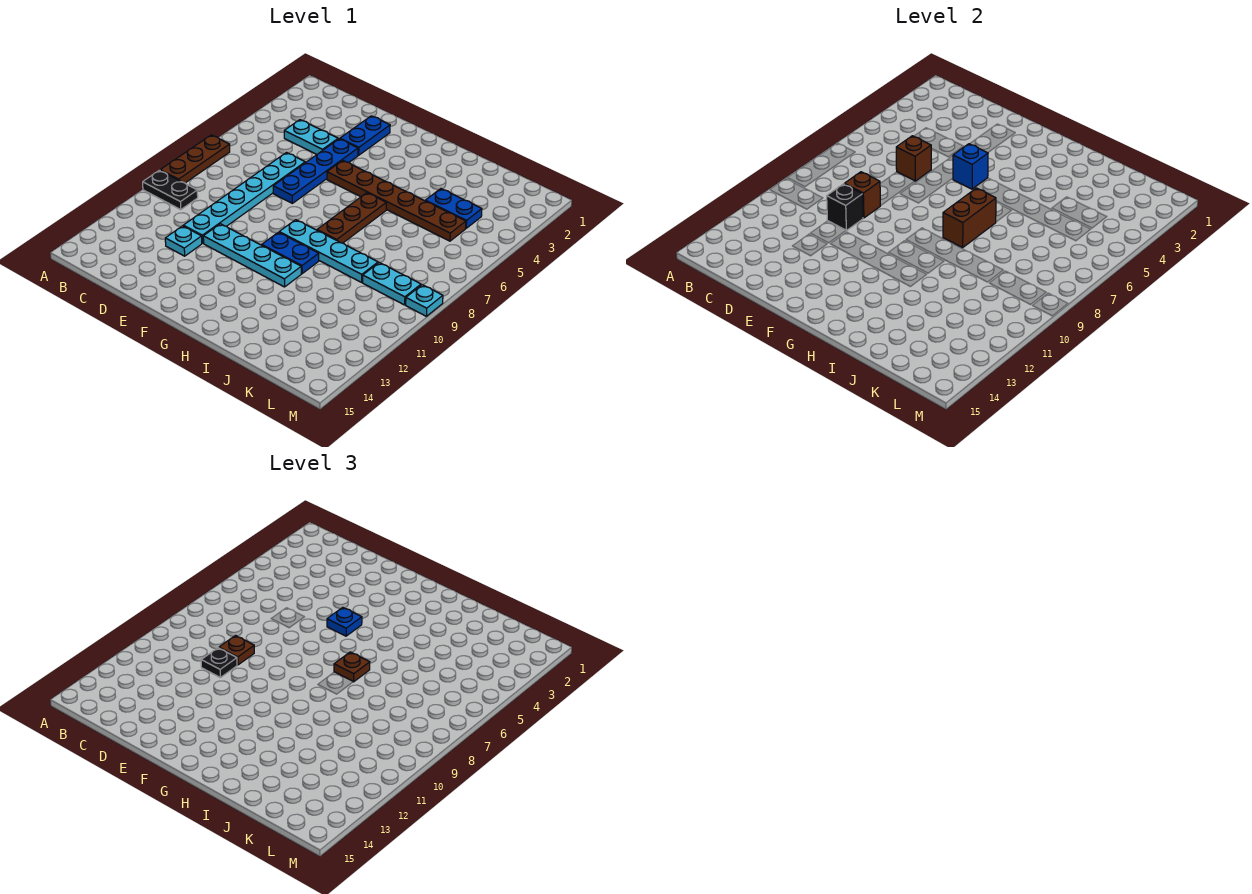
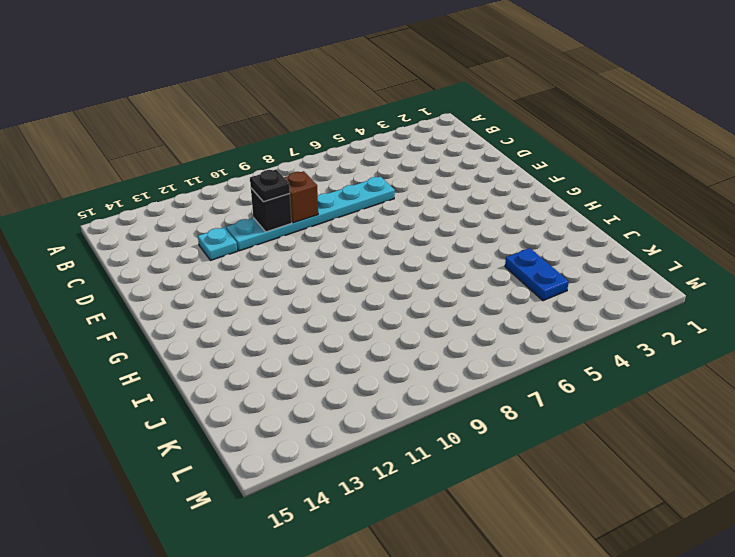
none -> brown plate A7:A9 level 1
none -> black plate A10:B10 level 1
none -> cyan plate C4:D4 level 1

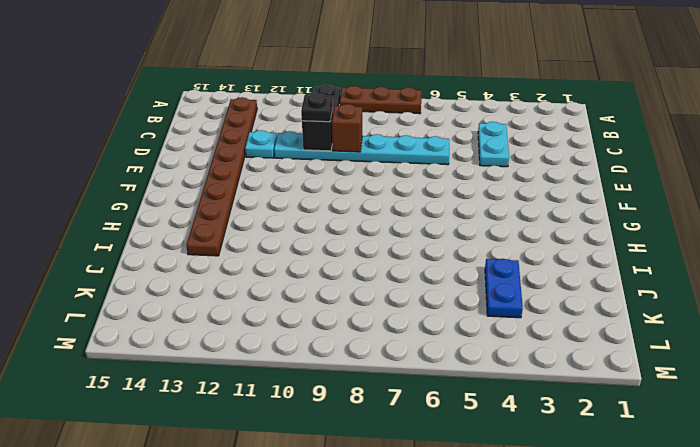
brown plate B13:I13 level 1 -> none
none -> blue plate E2:E3 level 1
none -> blue plate E4:E7 level 1
none -> cyan plate E11:H11 level 1

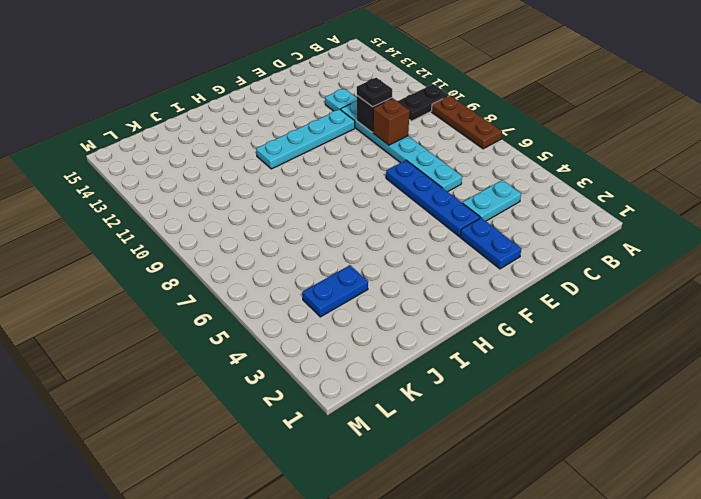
none -> brown plate F5:K5 level 1
none -> cyan plate G9:J9 level 1
none -> blue plate G10:H10 level 1

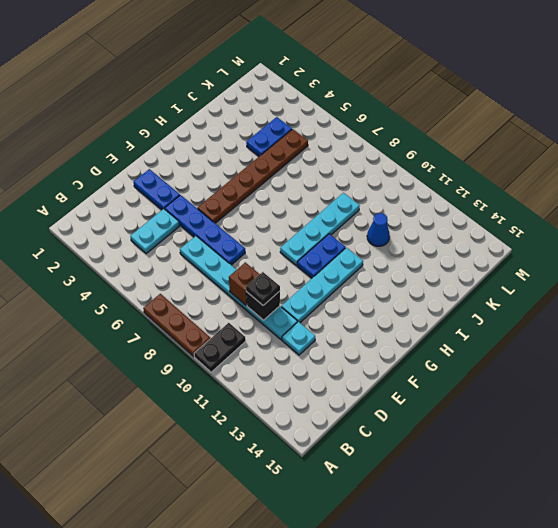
blue cone J11 level 1 -> none
none -> brown plate H6:H8 level 1
none -> cyan plate K9:L9 level 1
none -> cyan plate M9 level 1

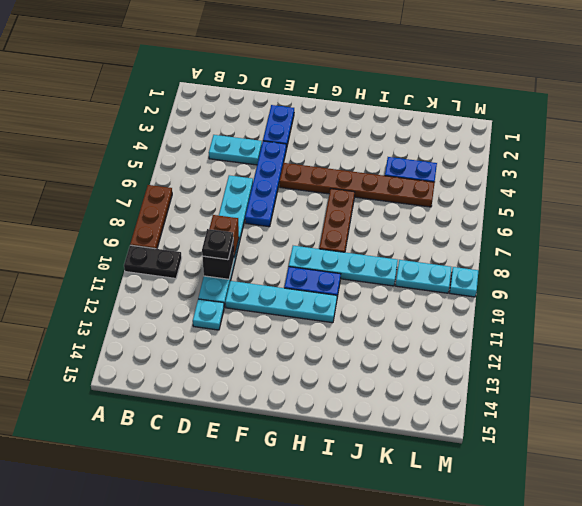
none -> brown brick D6 level 2
none -> blue brick F5 level 2
none -> brown brick H7:H8 level 2

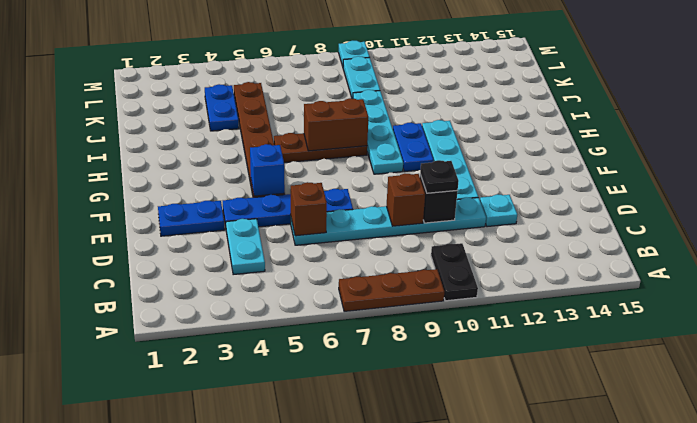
none -> brown plate D9 level 3
none -> blue plate F5 level 3
none -> brown plate H7 level 3

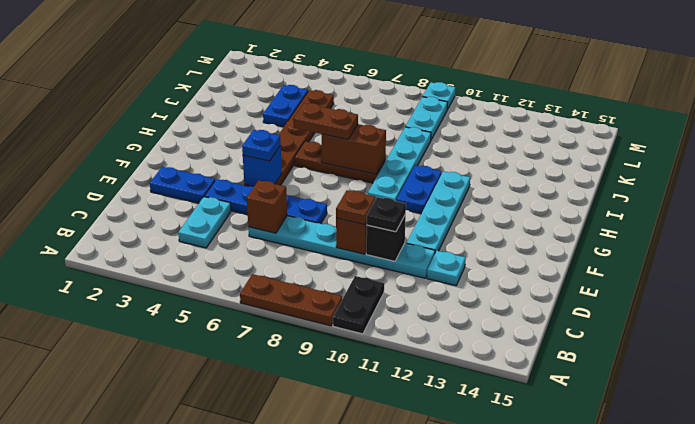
brown plate H6:H7 level 3 -> brown plate H7 level 3

